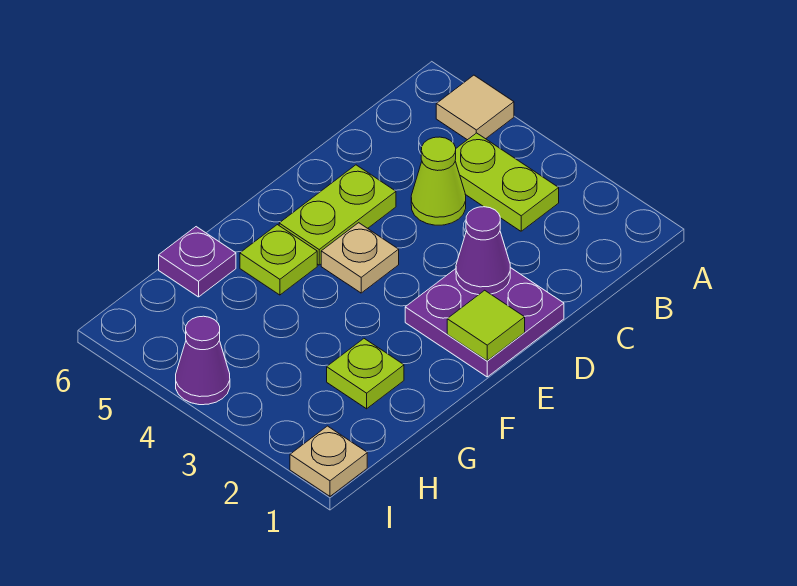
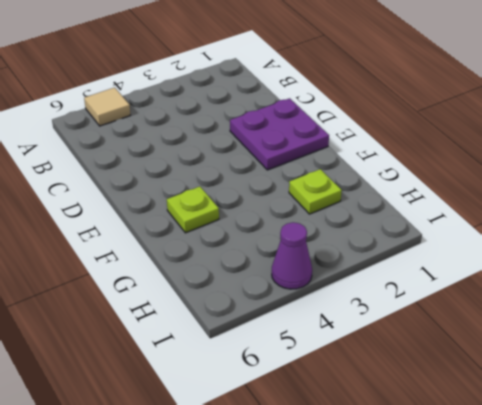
none -> lime plate B3:B4 level 1
none -> lime cone C4 level 1
none -> lime plate D5:E5 level 1

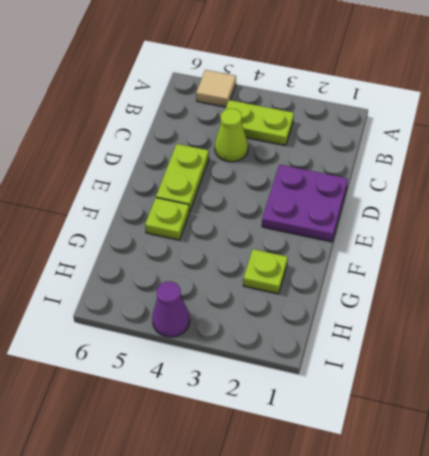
none -> tan plate E4 level 1
none -> purple plate G6 level 1
none -> tan plate I1 level 1

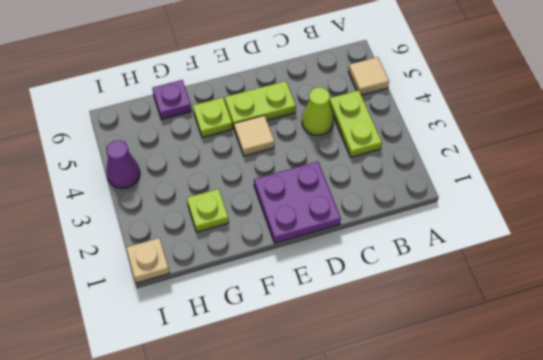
tan tile E4 level 1 -> tan plate E4 level 1
none -> purple cone D2 level 2
none -> lime tile E1 level 2

